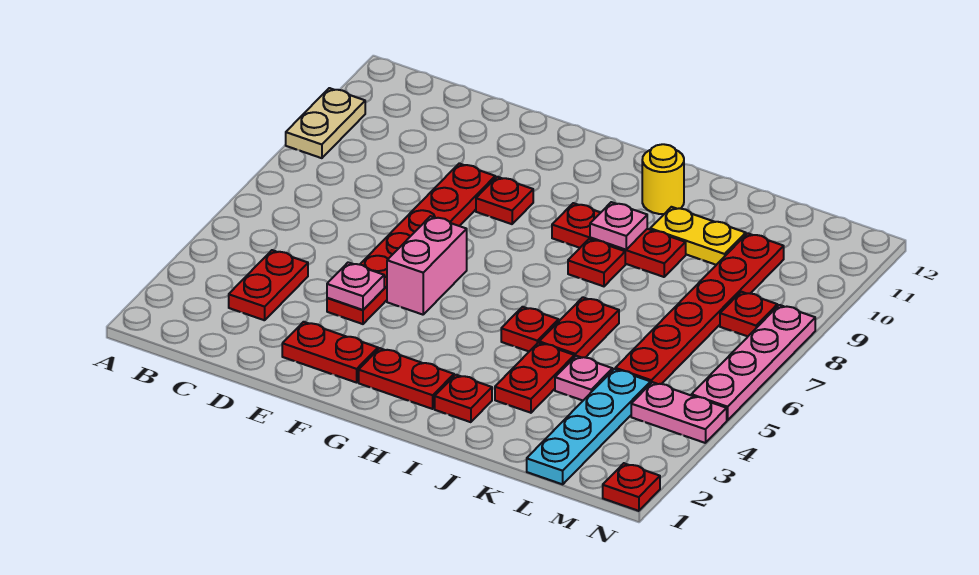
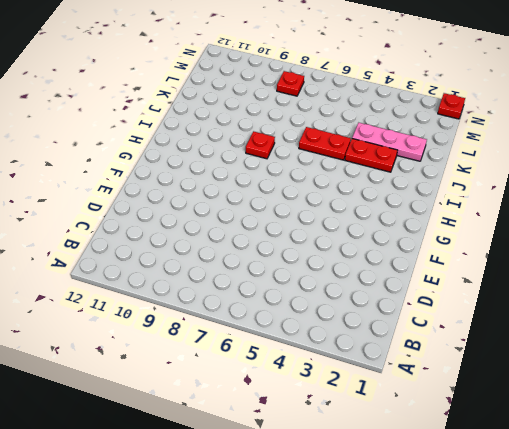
pink plate K2:K4 level 1 -> pink plate K4 level 1
none -> tan plate A9:A10 level 1
none -> red plate C3:C4 level 1
none -> red plate E2:F2 level 1

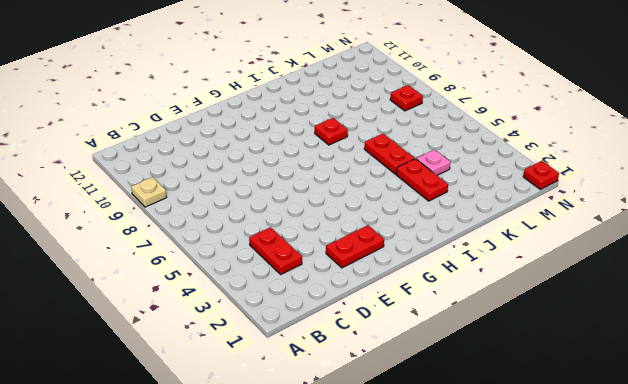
tan plate A9 level 1 -> tan plate A9:A10 level 1
none -> red plate E4:E9 level 1
none -> pink brick F5:F6 level 1
none -> red plate F9 level 1

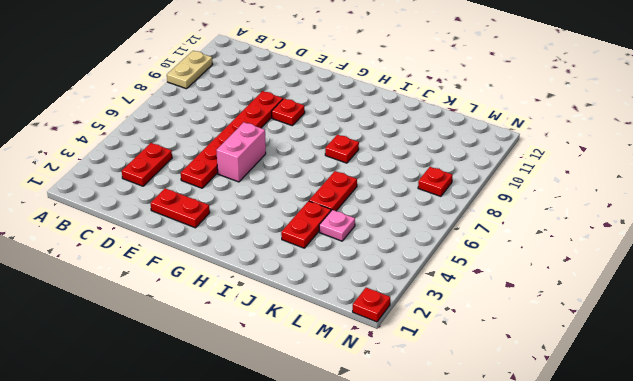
none -> red plate G2:H2 level 1
none -> red plate H9:J9 level 1
none -> red plate I2 level 1

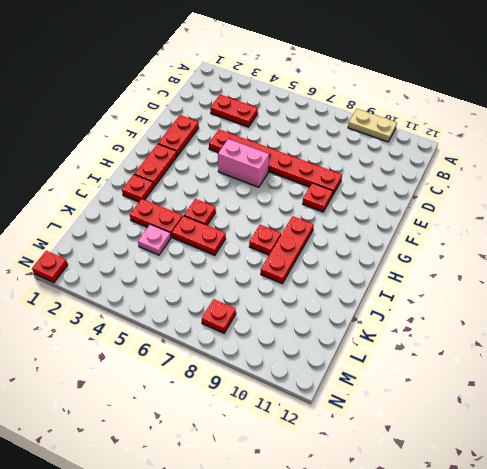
none -> yellow round brick I11 level 1
none -> yellow plate J10:K10 level 1
none -> cyan plate L1:L4 level 1

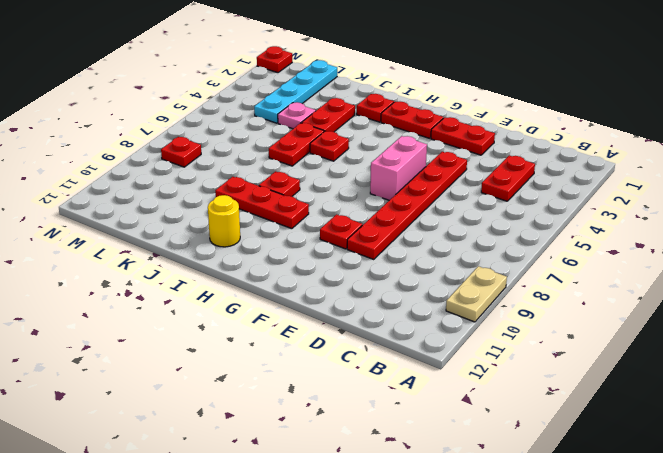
none -> yellow plate J10:K10 level 1
none -> red plate L5:L10 level 1
none -> pink plate M4:N4 level 1

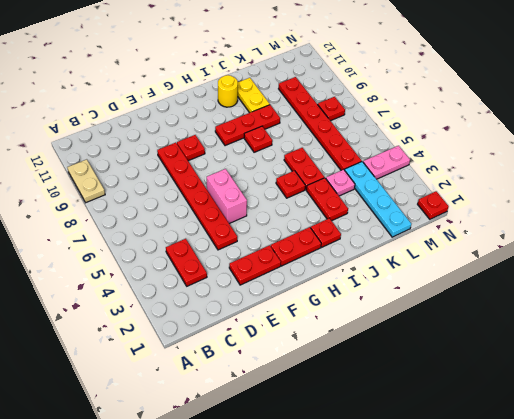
yellow plate J10:J11 level 1 -> yellow plate J10:K10 level 1
none -> pink plate N5:N8 level 1
none -> pink plate E4 level 2
none -> pink plate I9 level 2

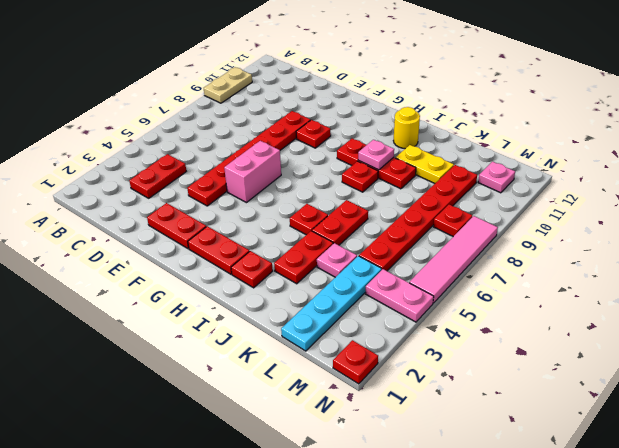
pink plate M11 level 1 -> pink plate E4 level 2
pink tile N5:N8 level 1 -> pink plate N5:N8 level 1

